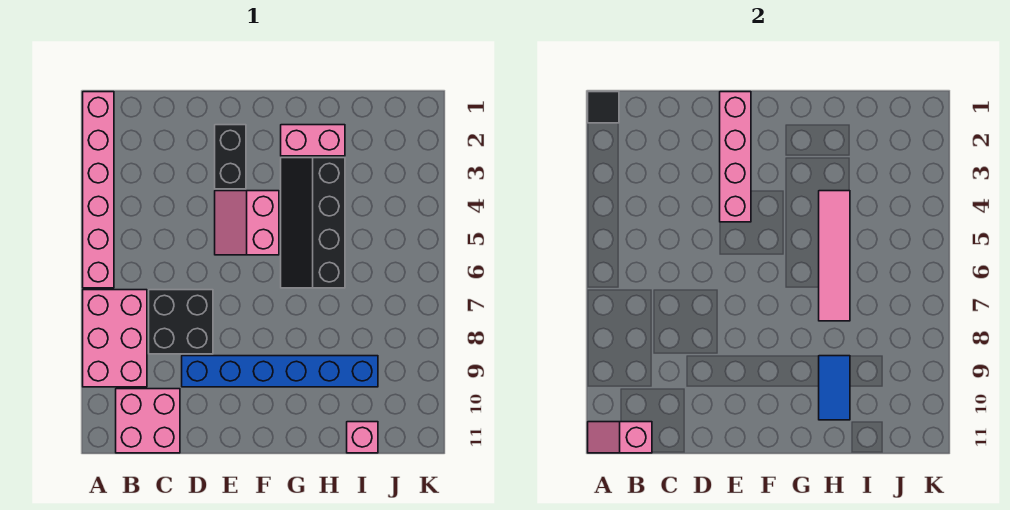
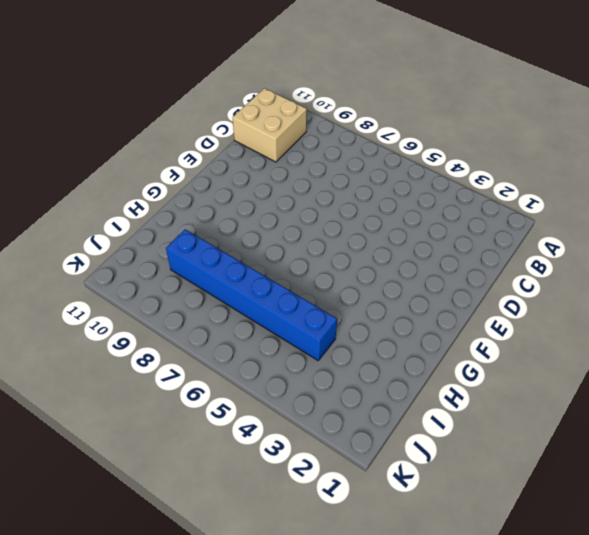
tan brick B10:C11 level 1 -> pink brick B10:C11 level 1
blue brick I4:I9 level 1 -> blue brick D9:I9 level 1
none -> pink brick A1:A6 level 1
none -> pink brick A7:B9 level 1
none -> black brick C7:D8 level 1

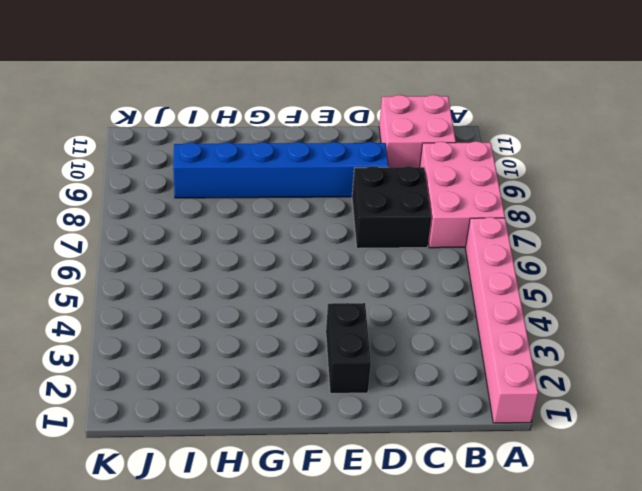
none -> pink slope E4:F5 level 1 top F
none -> pink brick G2:H2 level 1
none -> black slope G3:H6 level 1 top H

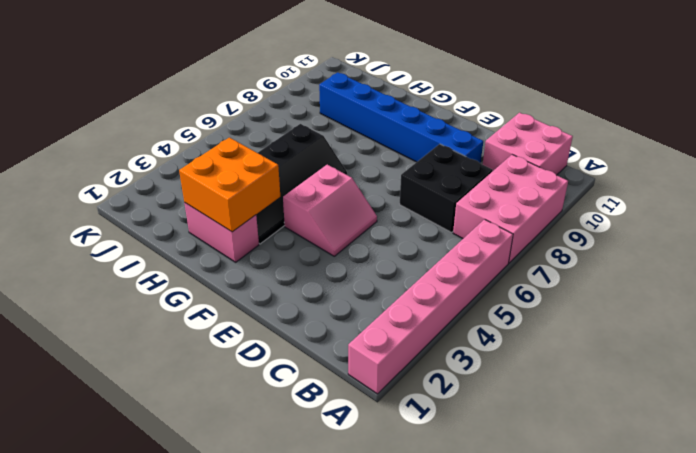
orange brick G2:H3 level 2 -> none
none -> black brick E2:E3 level 1
none -> pink brick I11 level 1
none -> black tile A1 level 2

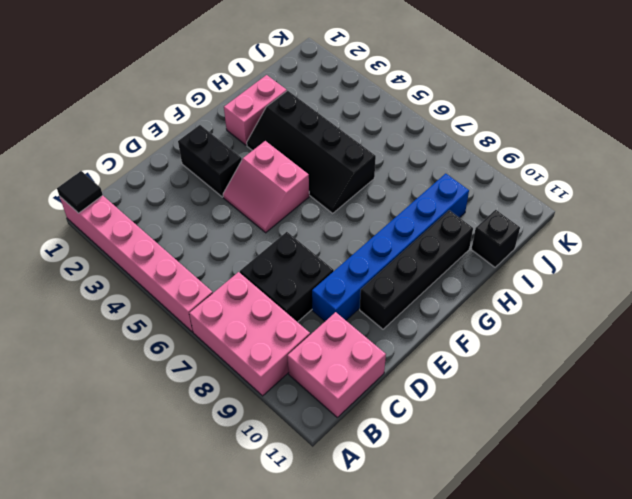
black brick E10:H10 level 1 -> none
black brick I11 level 1 -> pink brick I11 level 1
none -> pink slope A11:B11 level 2 top B
none -> pink brick E1:E4 level 2
none -> pink tile H4:H7 level 2

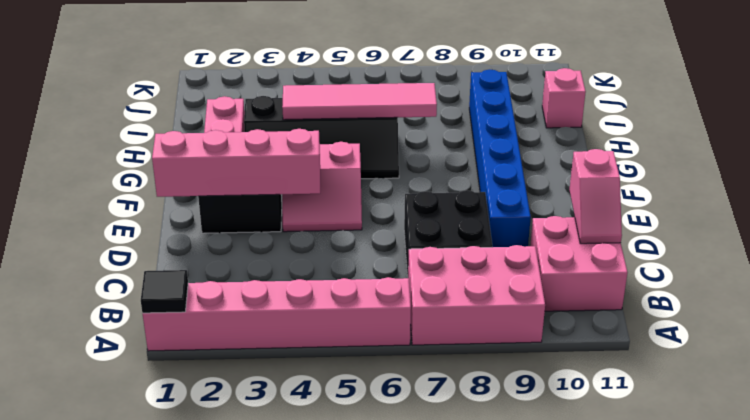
pink slope C11:D11 level 2 top D -> pink slope A11:B11 level 2 top B
none -> blue tile H9:H10 level 2

